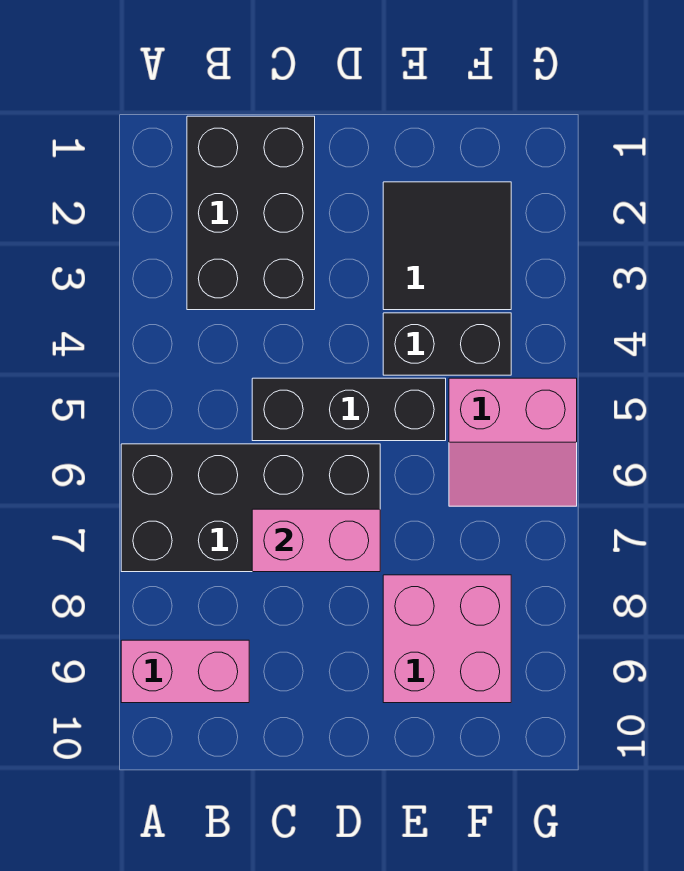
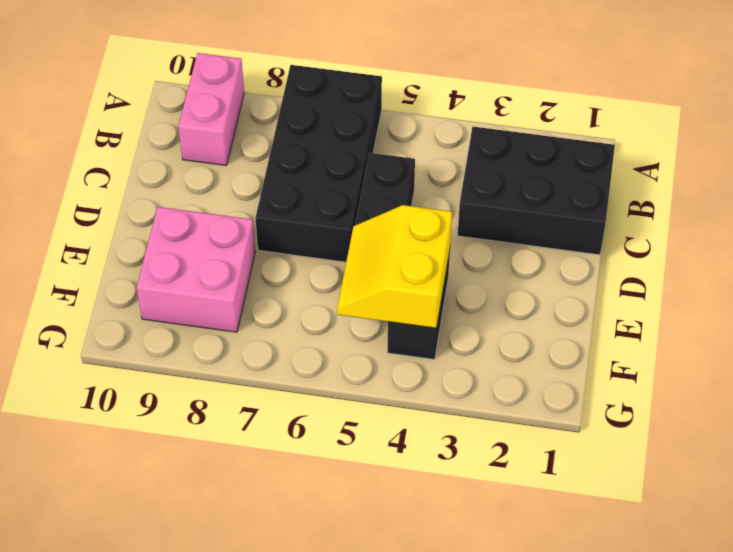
yellow slope E4:F5 level 2 top 4 -> none
none -> black tile E2:F3 level 1
none -> pink slope F5:G6 level 1 top 5

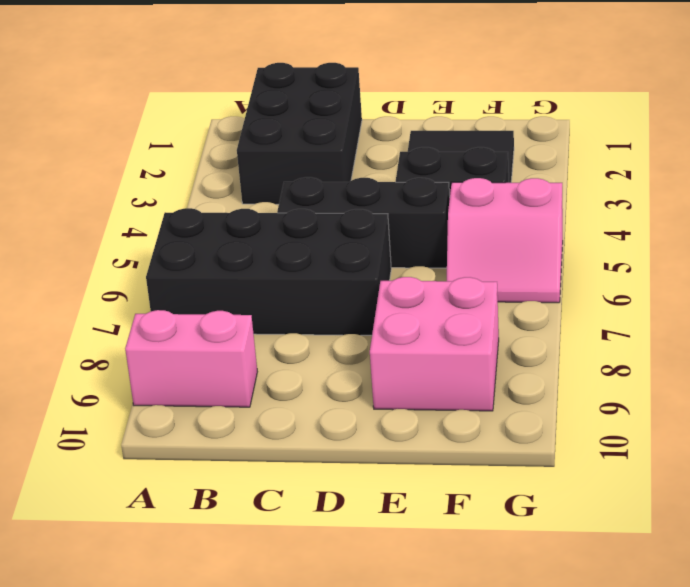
none -> pink brick C7:D7 level 2

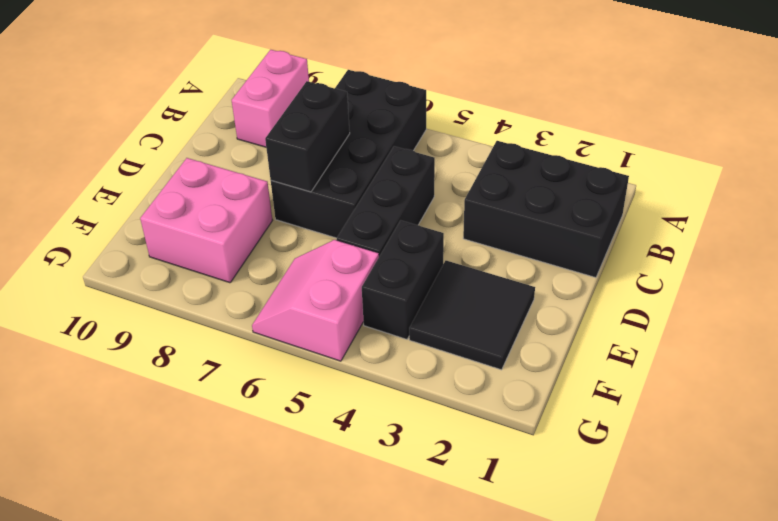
black brick C7:D7 level 2 -> pink brick C7:D7 level 2

